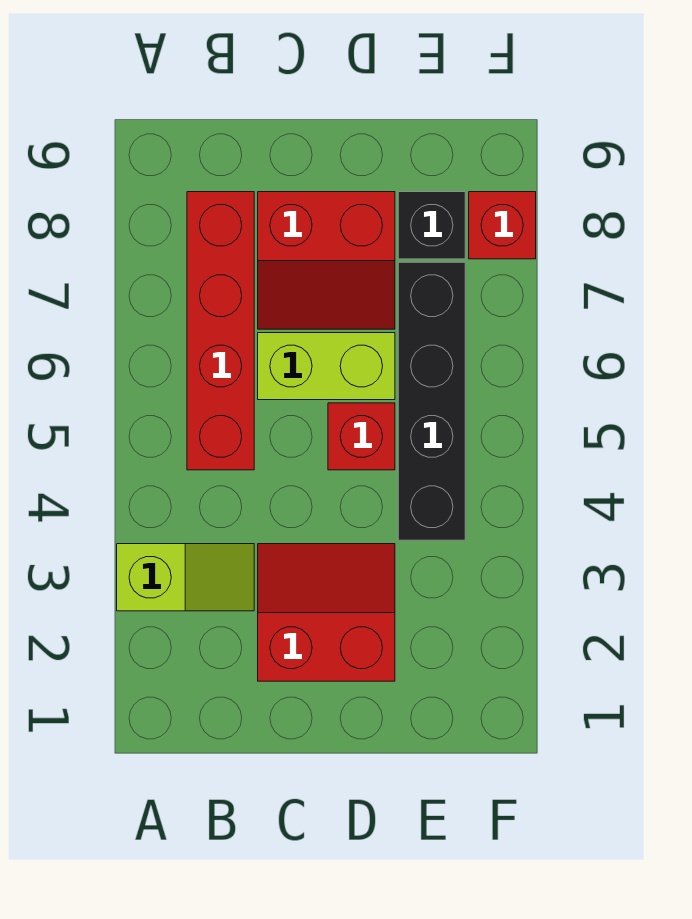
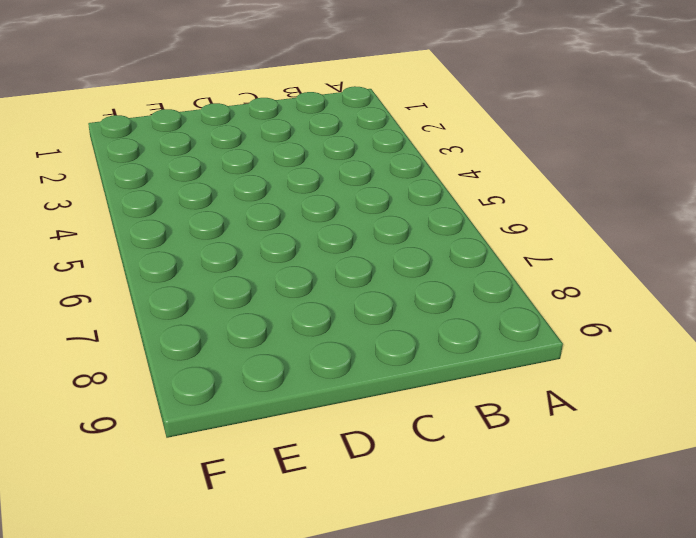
none -> lime slope A3:B3 level 1 top A
none -> red brick B5:B8 level 1

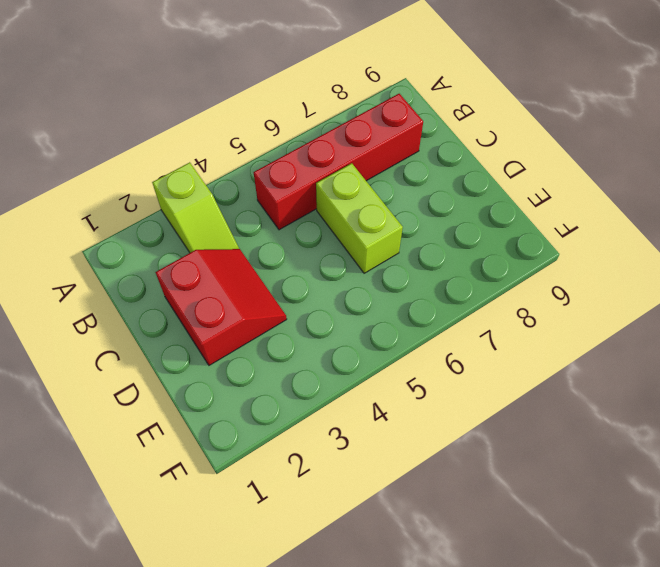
none -> red slope C7:D8 level 1 top 8
none -> red brick D5 level 1

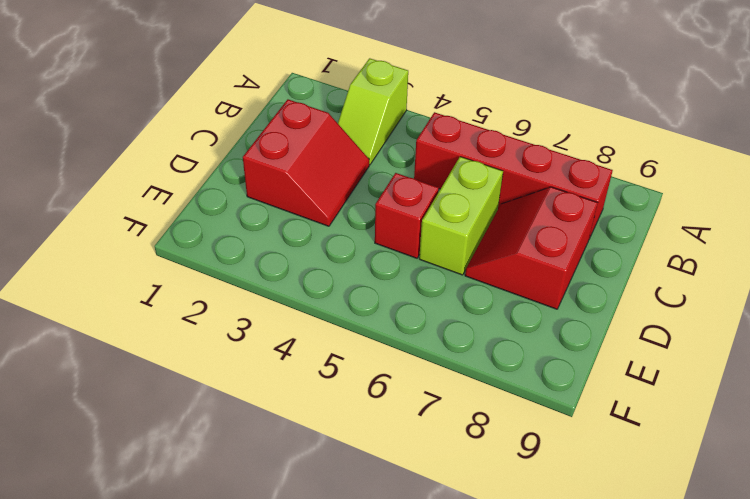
none -> black brick E4:E7 level 1
none -> black brick E8 level 1

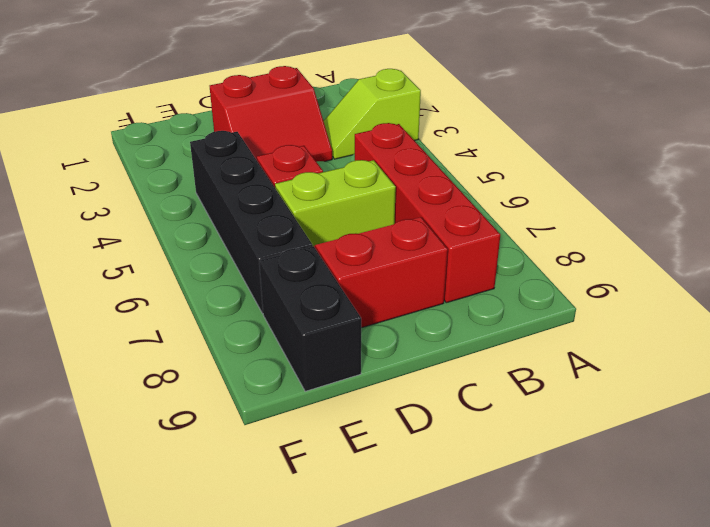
black brick E8:E9 level 1 -> black brick E8 level 1
none -> red brick F8 level 1

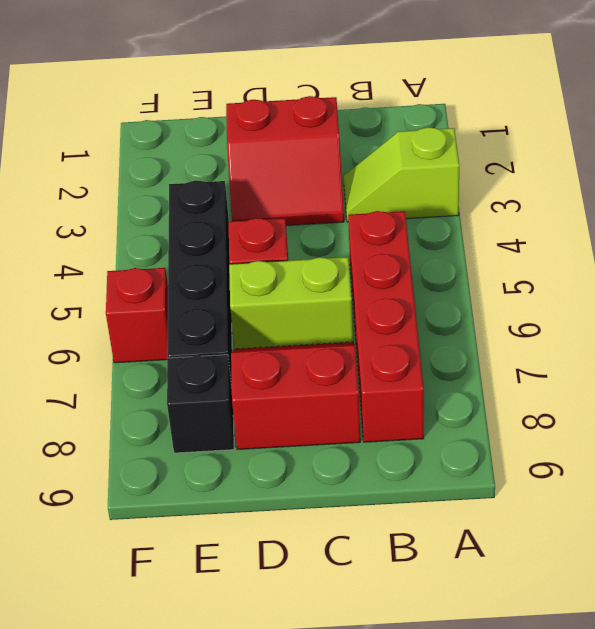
red brick F6 level 1 -> red brick F8 level 1

